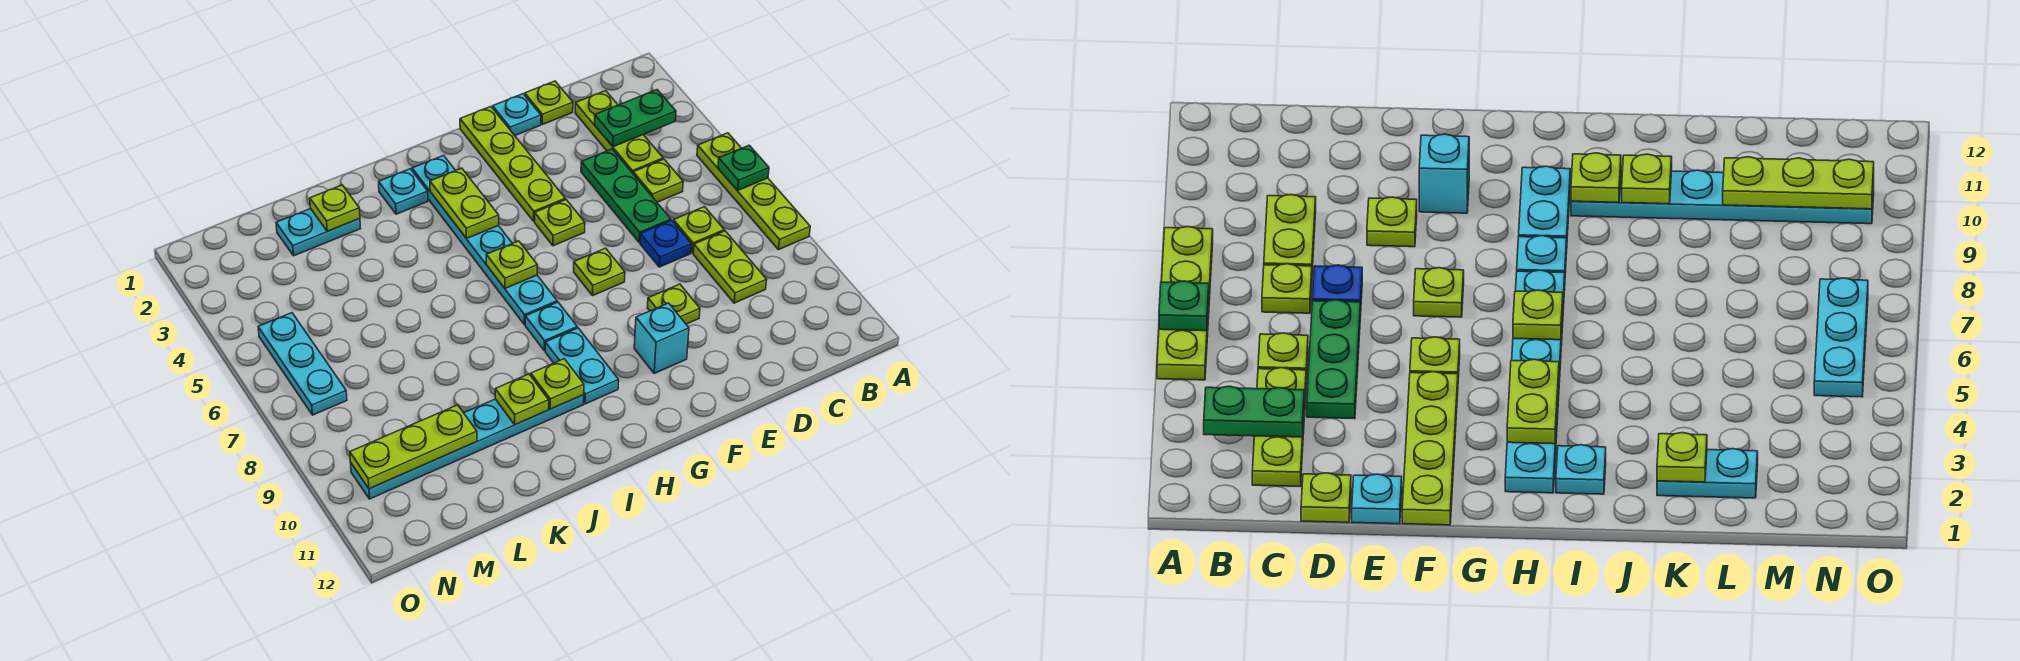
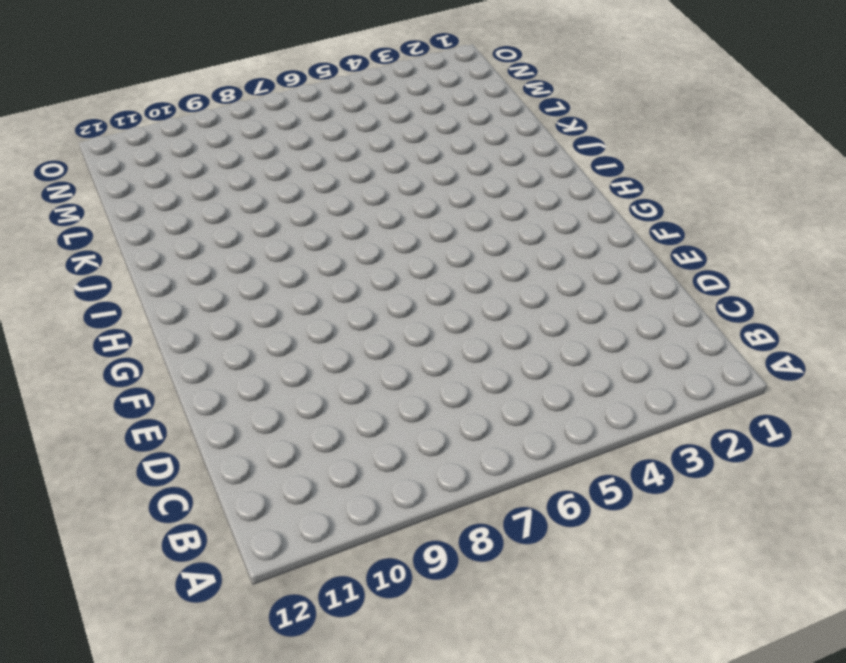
none -> lime plate A5:A8 level 1
none -> lime plate C2:C4 level 1
none -> lime plate C5 level 1

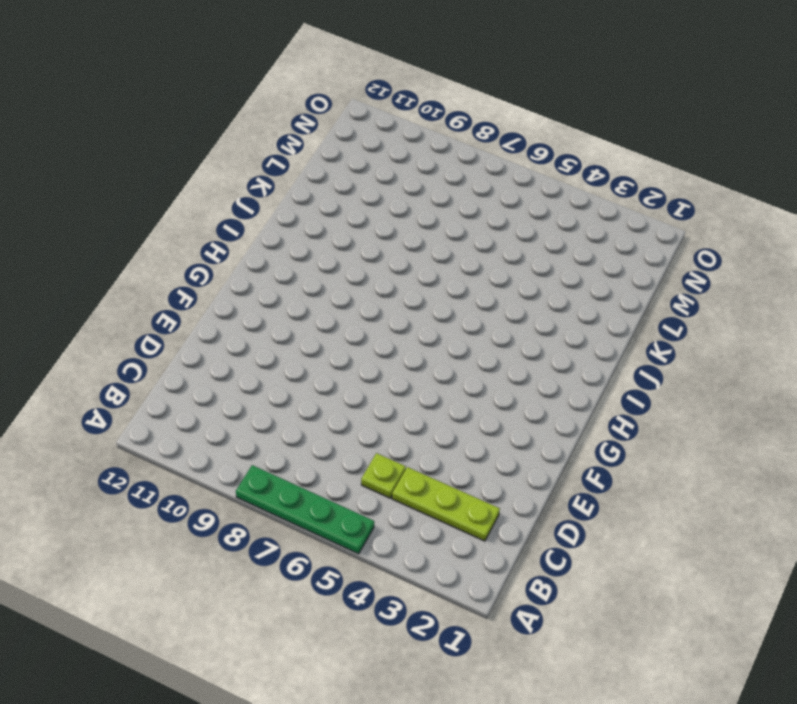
green plate A5:A8 level 1 -> lime plate A5:A8 level 1
none -> lime plate C7 level 1
none -> lime plate C8:C9 level 1
none -> lime plate D1 level 1

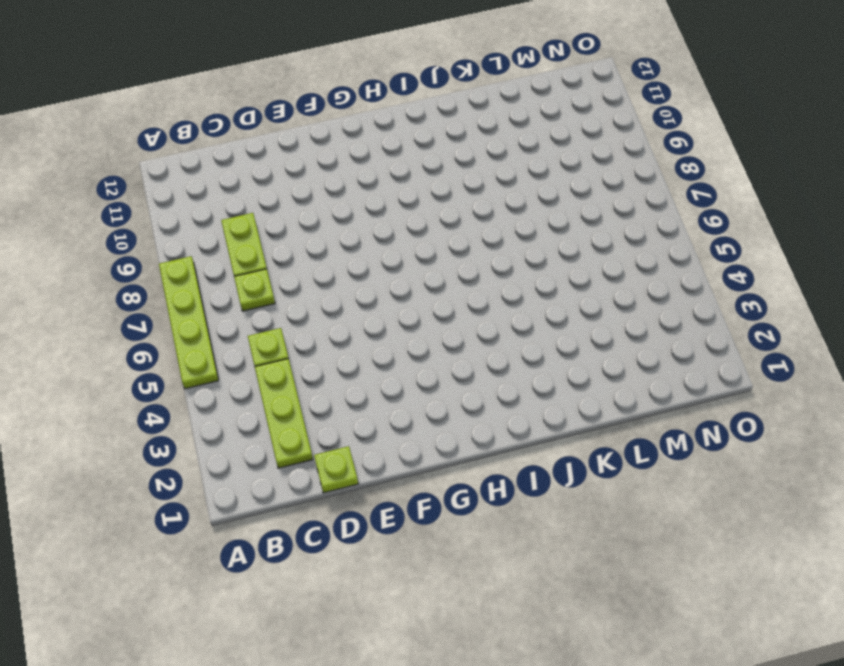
none -> green plate D4:D6 level 1
none -> blue plate D7 level 1
none -> cyan plate E1 level 1

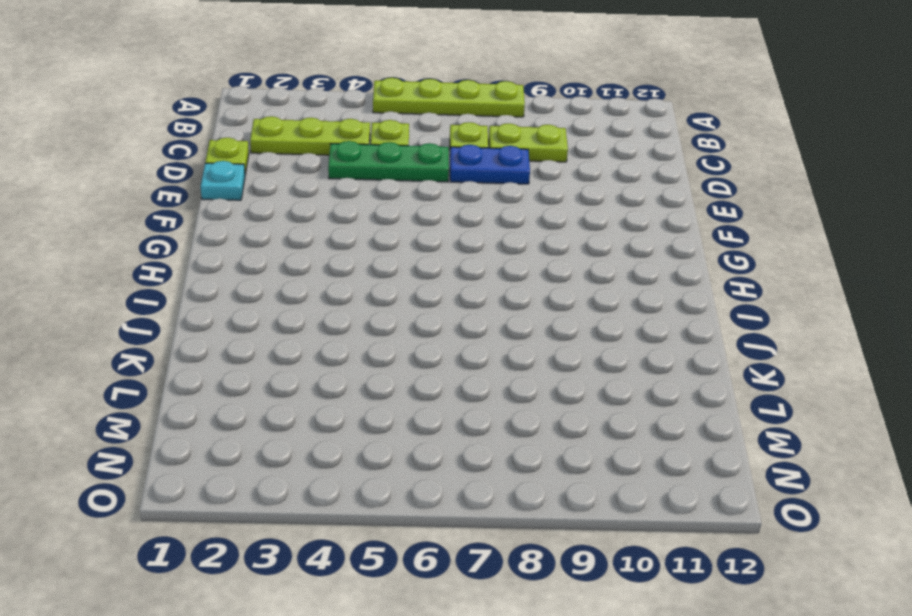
blue plate D7:D8 level 1 -> blue plate D7 level 1
none -> lime plate E9 level 1
none -> lime plate F1:F4 level 1
none -> lime plate F5 level 1

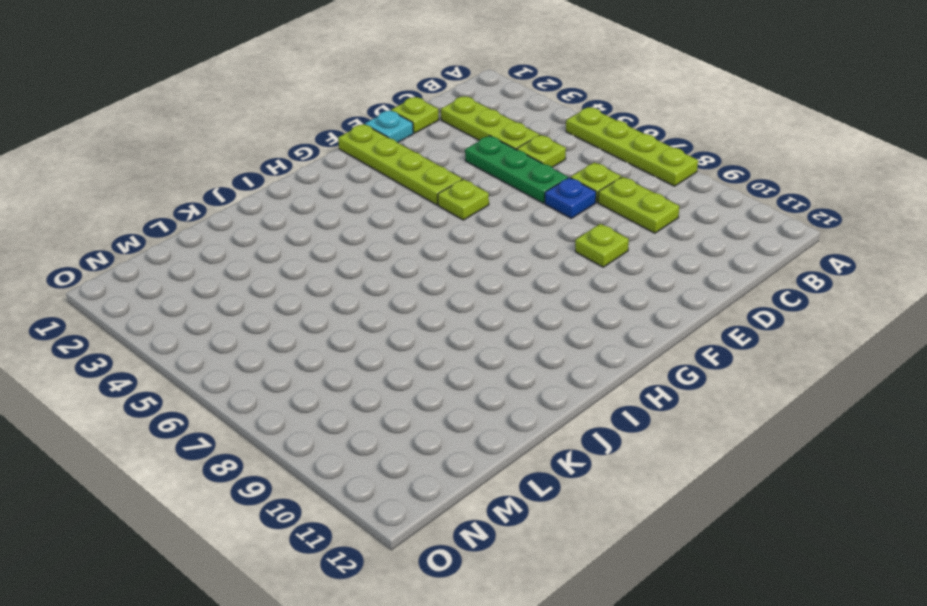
none -> lime plate F7 level 1
none -> cyan brick F10 level 1
none -> cyan plate H2:H7 level 1

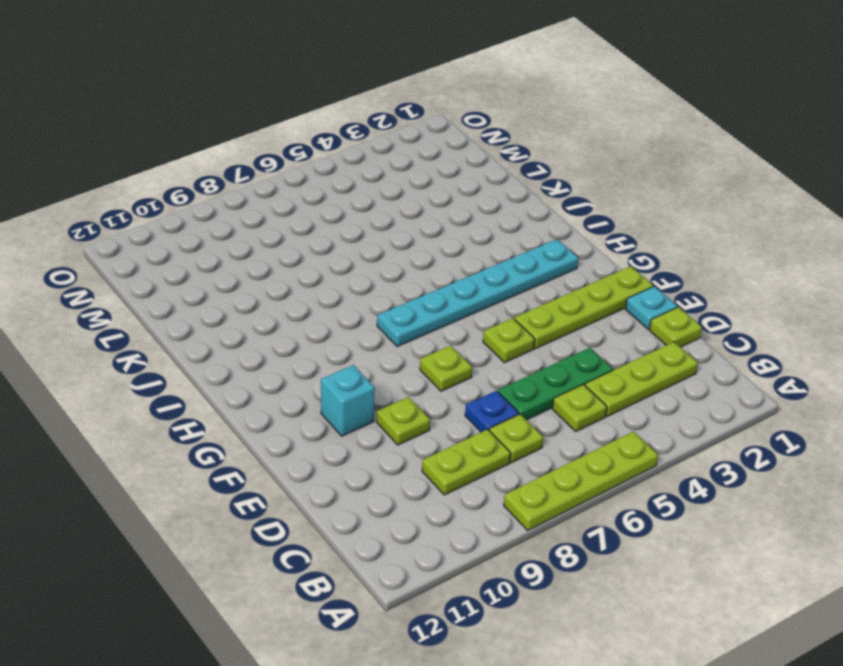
none -> cyan plate H8 level 1
none -> cyan plate H9:H10 level 1
none -> cyan plate I2 level 1

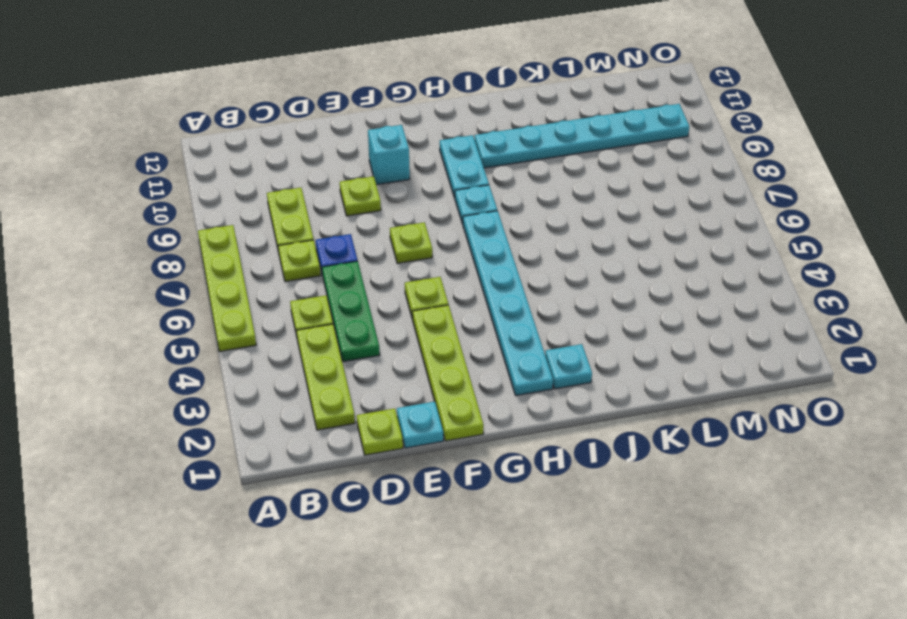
none -> cyan plate K2:L2 level 1
none -> cyan plate N5:N7 level 1
none -> green plate A6 level 2

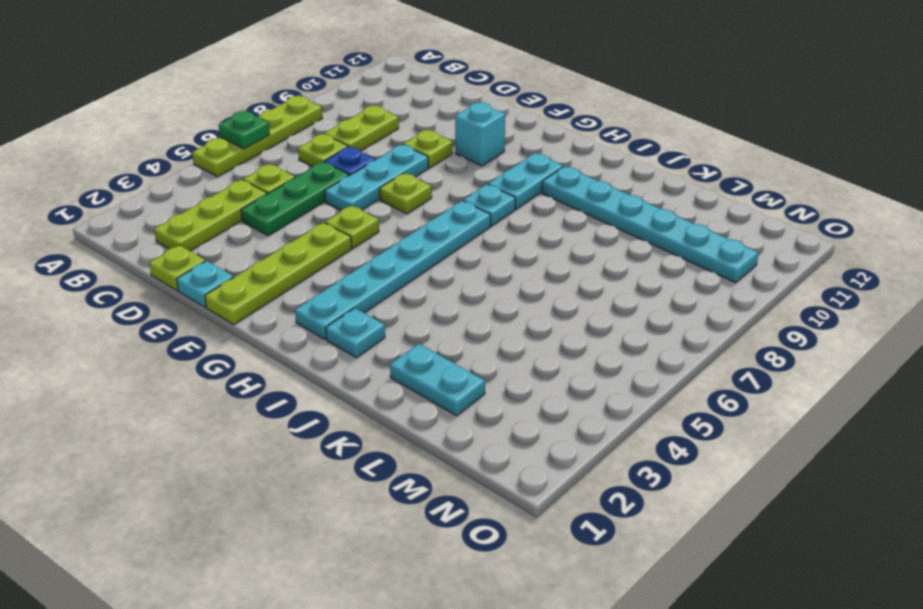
cyan plate E6:E8 level 1 -> cyan plate N5:N7 level 1
none -> green plate B3:C3 level 2
none -> lime plate H3:H4 level 2
none -> lime plate H6 level 2

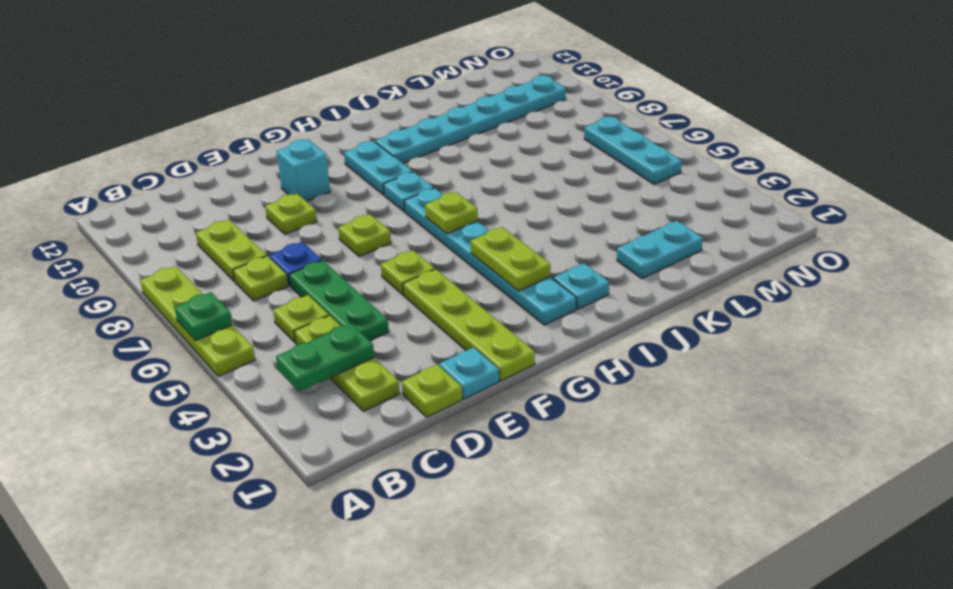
none -> lime plate I10 level 2
none -> lime plate J10 level 2
none -> lime plate K2 level 2

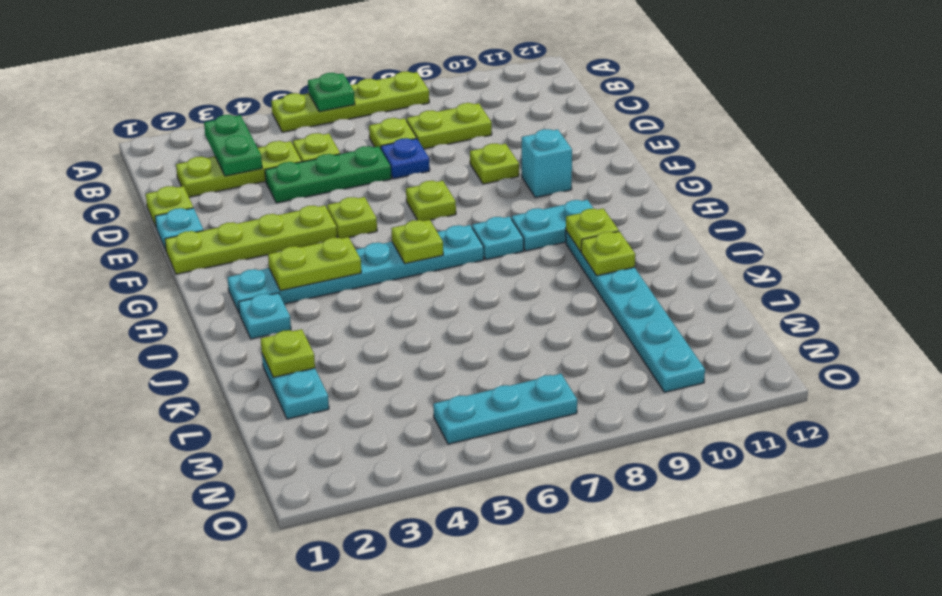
none -> lime plate L10:N10 level 2

